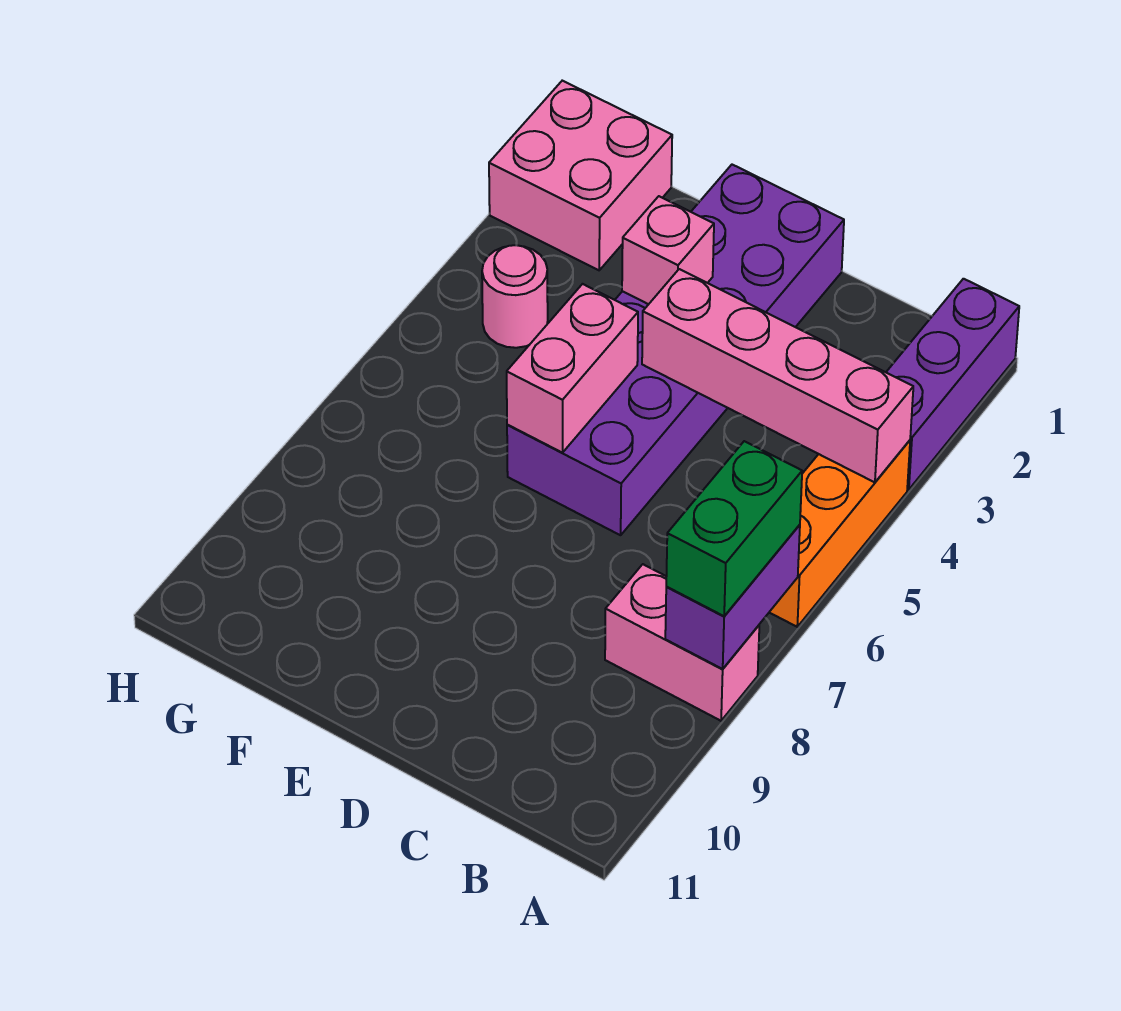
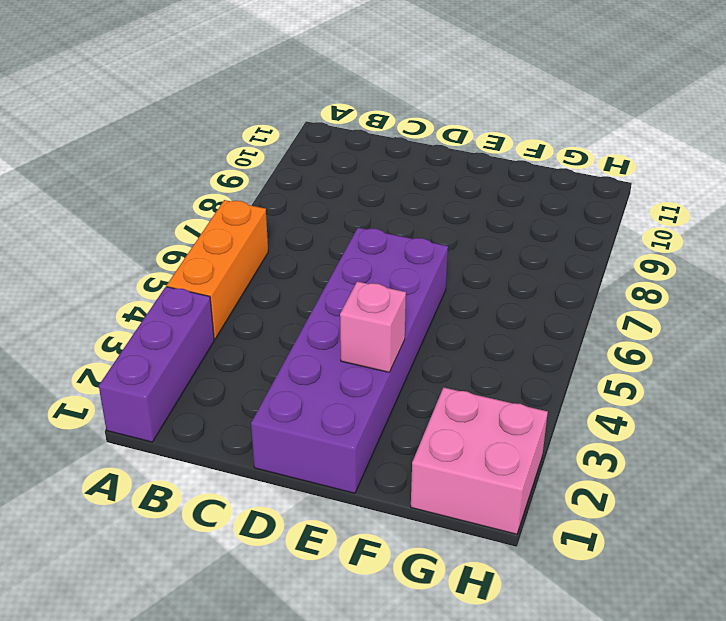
none -> pink brick A8:B8 level 1
none -> pink round brick G4 level 1

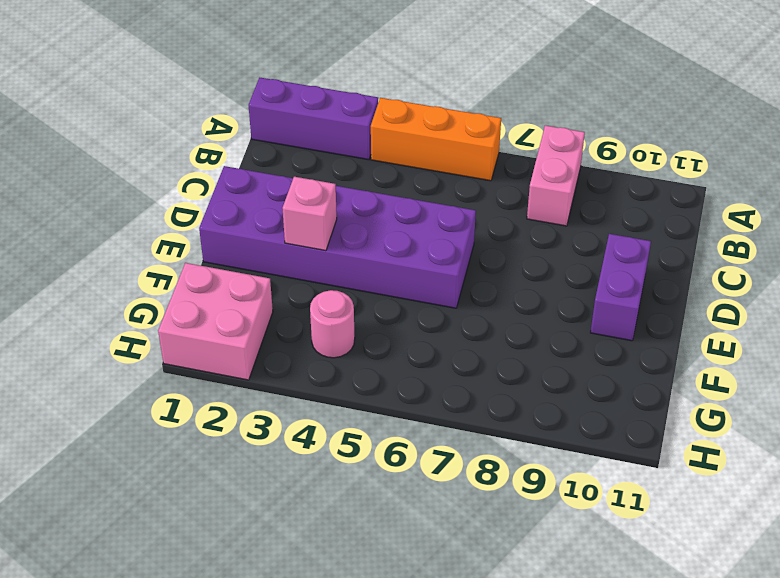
purple brick D10:E10 level 1 -> purple brick A7:A8 level 2
none -> pink brick A4:D4 level 2
none -> pink brick E5:E6 level 2

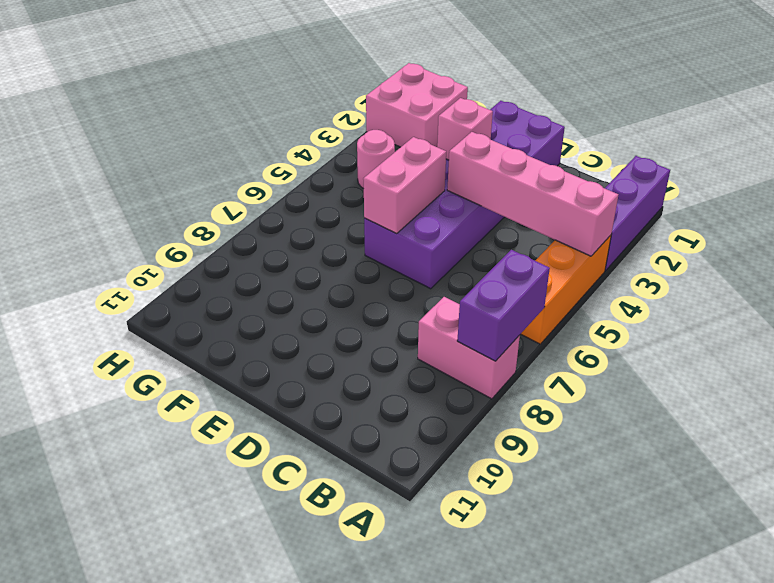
none -> green brick A7:A8 level 3

